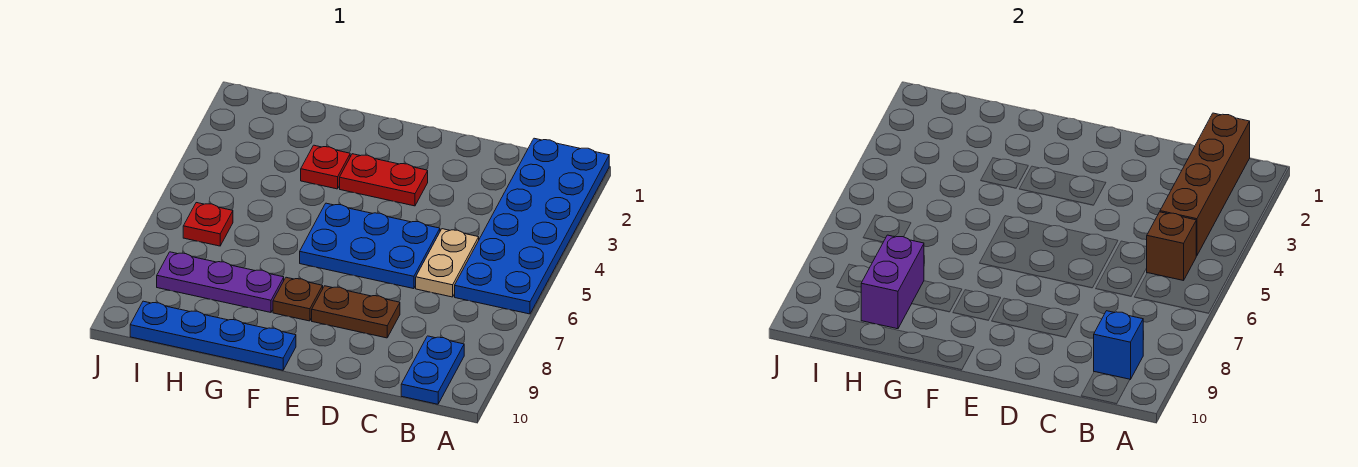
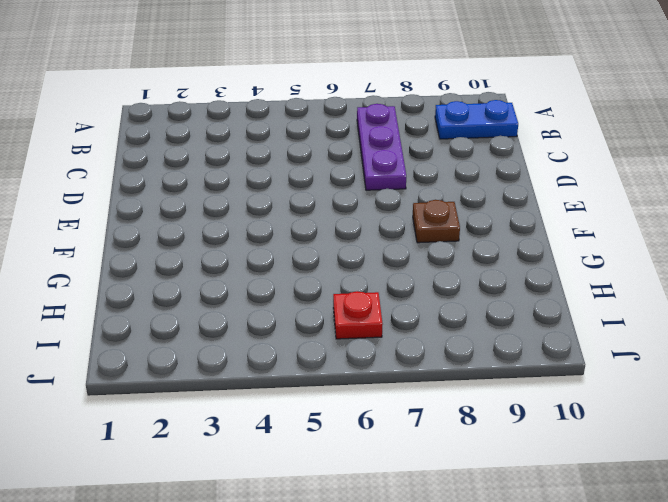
purple plate B7:D7 level 1 -> purple plate G8:I8 level 1
none -> blue plate A1:B6 level 1
none -> tan plate C5:C6 level 1
none -> blue plate D5:F6 level 1

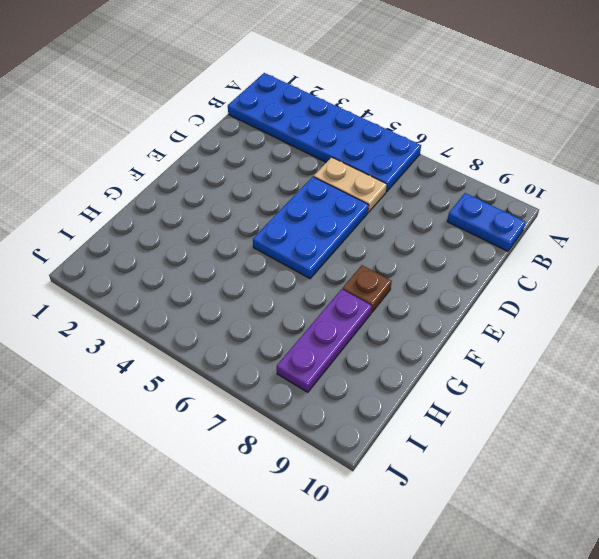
none -> brown plate D8:E8 level 1
none -> red plate E3:F3 level 1
none -> blue plate F10:I10 level 1

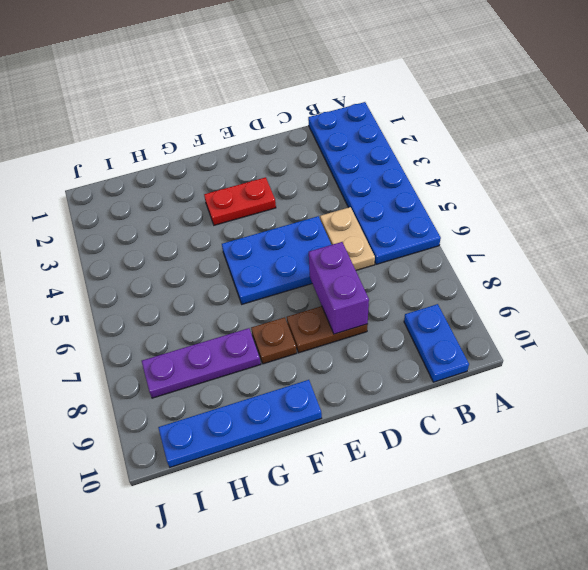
purple brick D7:D8 level 2 -> purple brick H8:H9 level 2
none -> red plate G3 level 1
none -> red plate I6 level 1
none -> brown brick B1:B4 level 2

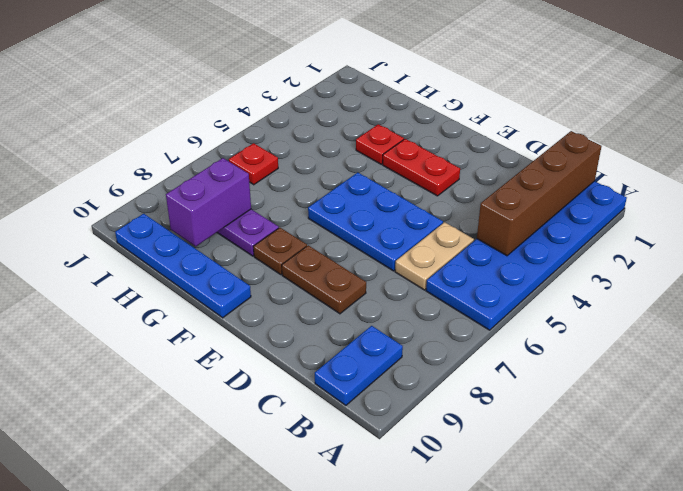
none -> brown brick B5 level 2
none -> blue brick B9 level 2

